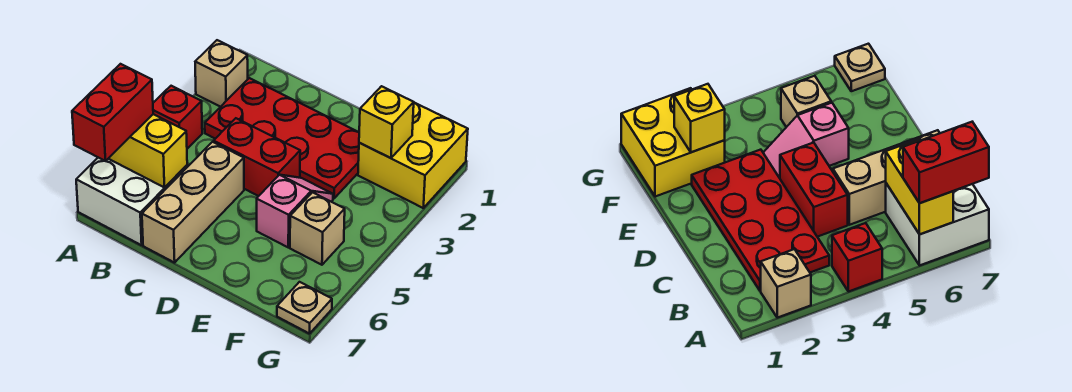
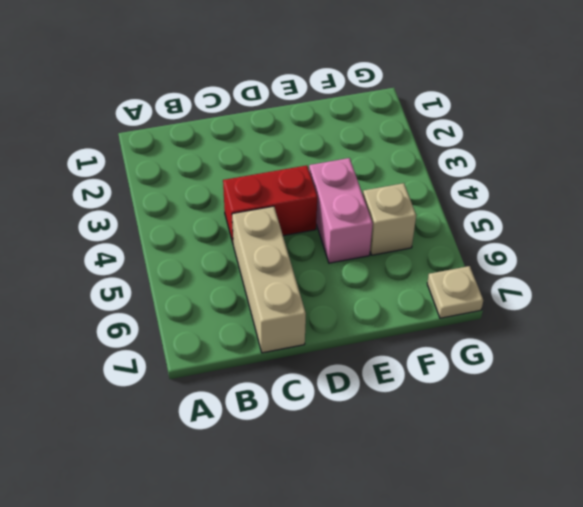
pink brick E4:E5 level 1 -> pink slope E4:E5 level 1 top 5
none -> tan brick A2 level 1
none -> red brick A4 level 1
none -> white brick A6:B7 level 1

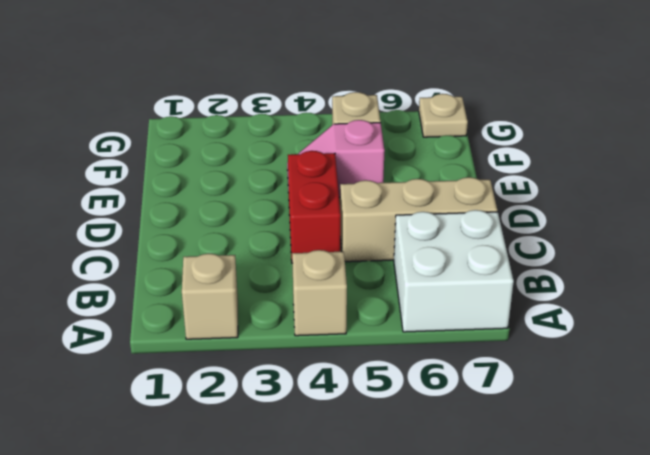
tan brick A4 level 1 -> red brick A4 level 1
none -> red plate B2:E3 level 1
none -> yellow brick F1:G2 level 1
none -> yellow brick A6:B6 level 2

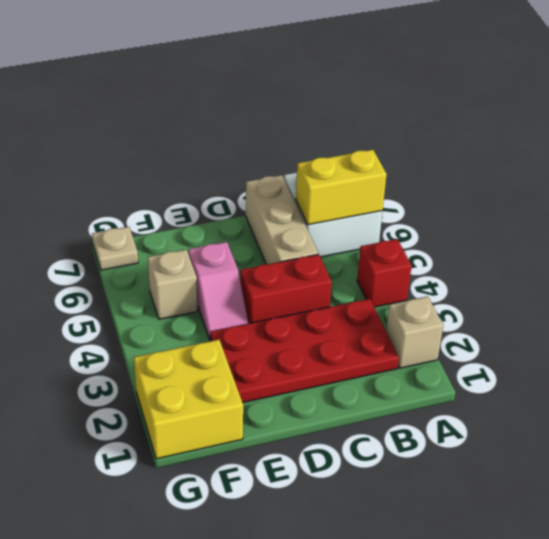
none -> yellow brick F2 level 2
none -> red brick A6:A7 level 3

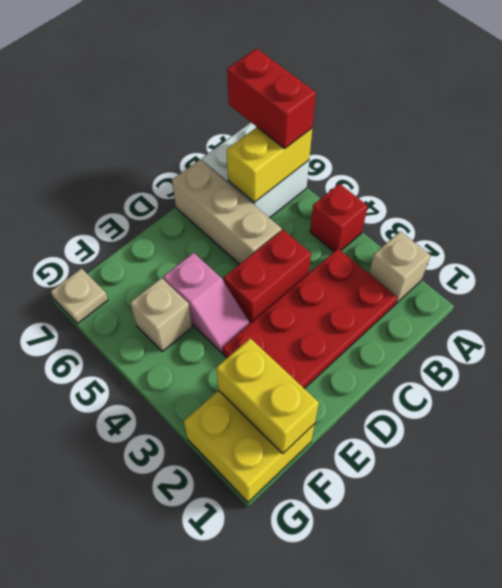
yellow brick F1:F2 level 2 -> yellow brick F2 level 2

